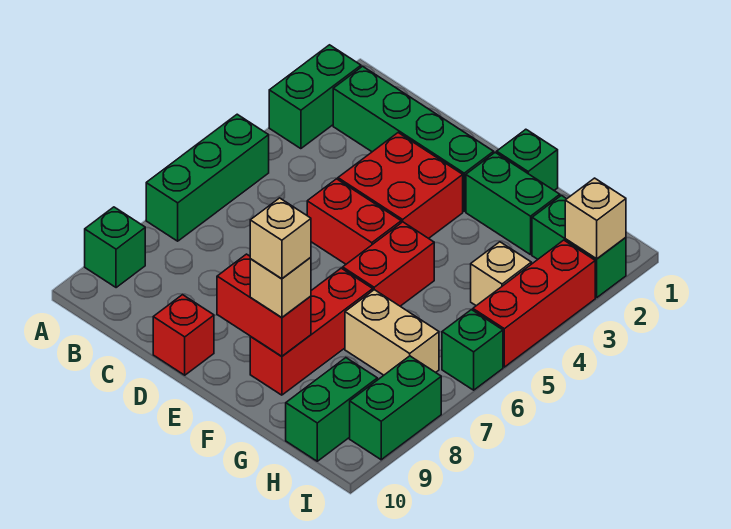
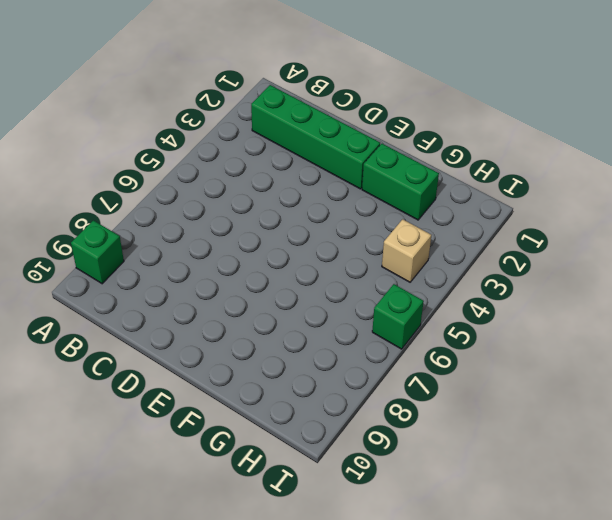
none -> green brick A2:A3 level 1
none -> green brick A5:A7 level 1
none -> red brick D3:E4 level 1

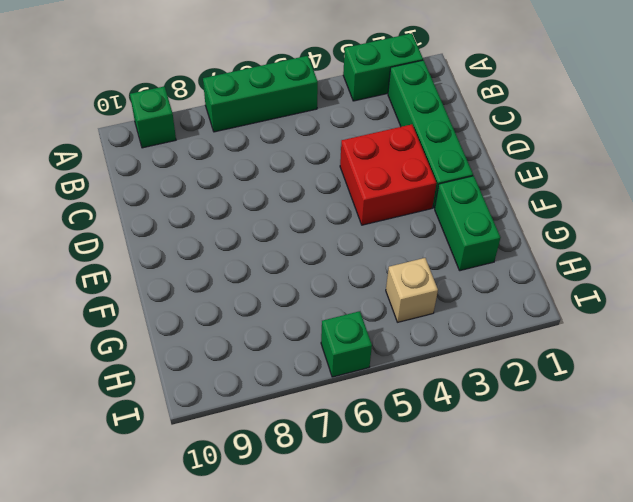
none -> red brick D5:E5 level 1
none -> red brick D10 level 1
none -> green brick F1 level 1

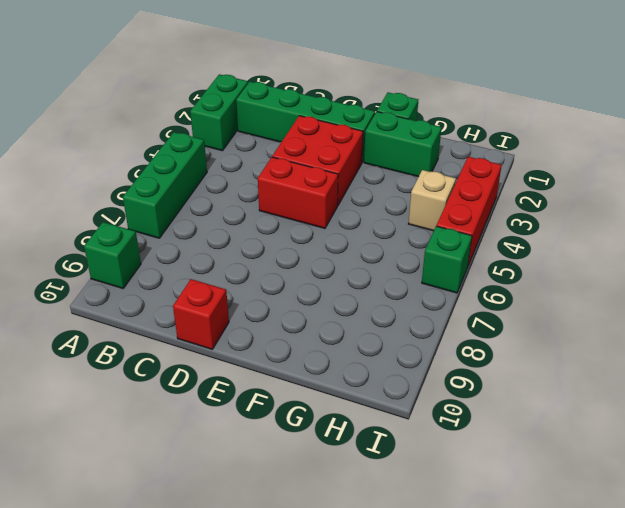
none -> red brick F5:F6 level 1
none -> red brick F7:F9 level 1
none -> tan brick G7:H7 level 1

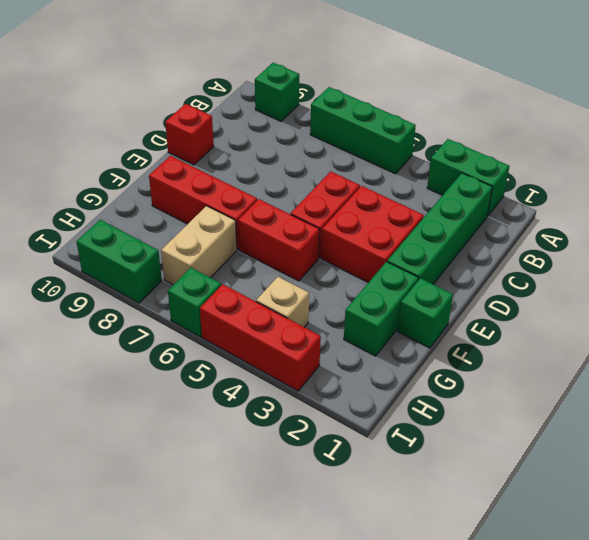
none -> green brick H2:I2 level 1
none -> green brick H9:H10 level 1
none -> red brick E9:F9 level 2

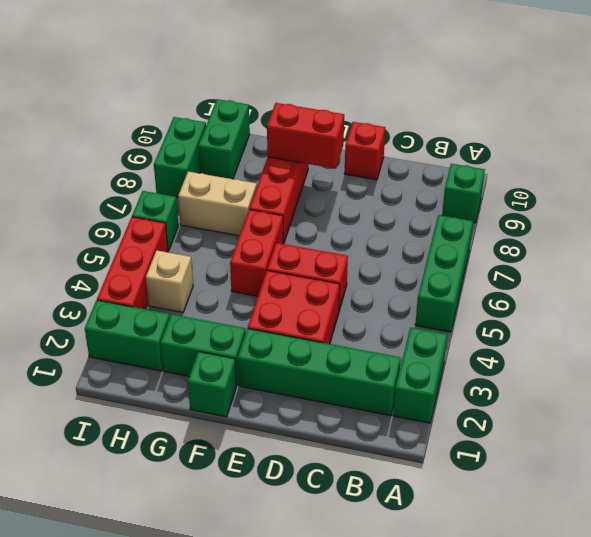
none -> tan brick I2 level 2
none -> tan brick F9 level 3
none -> tan brick F9 level 4

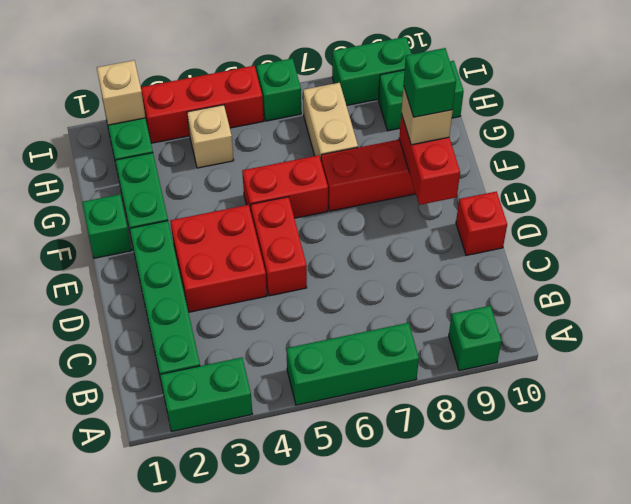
green brick F9 level 4 -> tan brick F9 level 4

